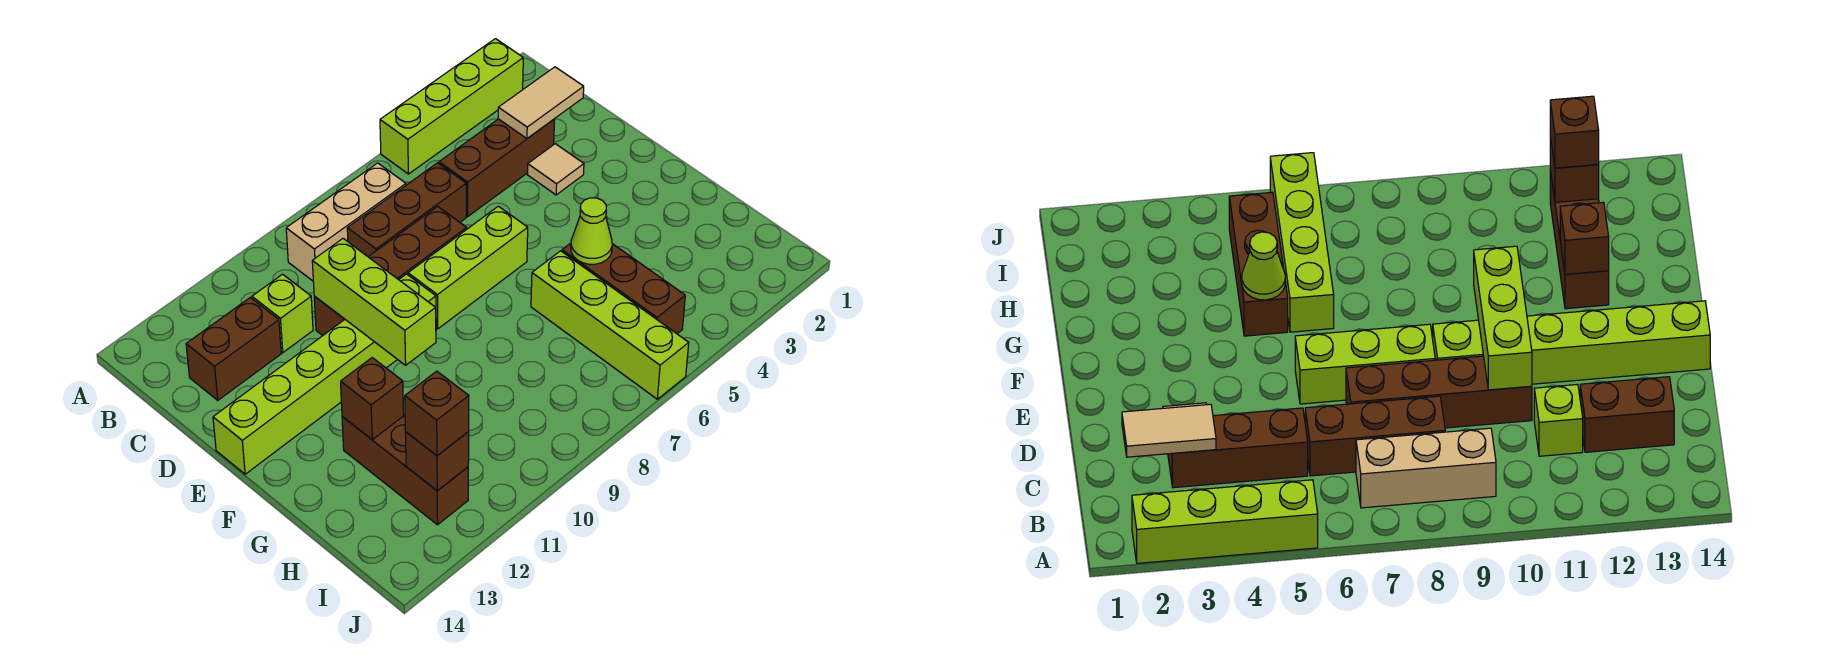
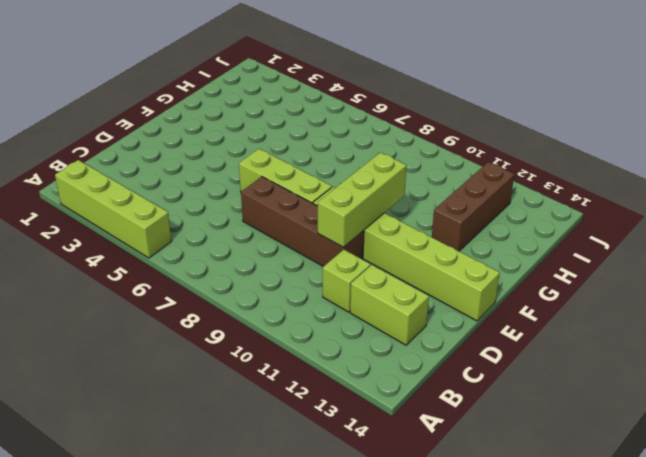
lime brick C12:C13 level 1 -> brown brick C12:C13 level 1
none -> tan brick B7:B9 level 1
none -> brown brick C3:C5 level 1
none -> brown brick C6:C8 level 1

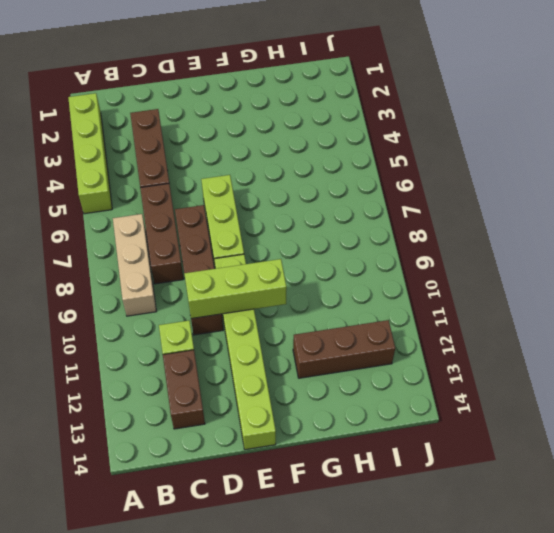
none -> tan tile D3 level 1
none -> brown brick G5:I5 level 1
none -> lime brick G6:J6 level 1

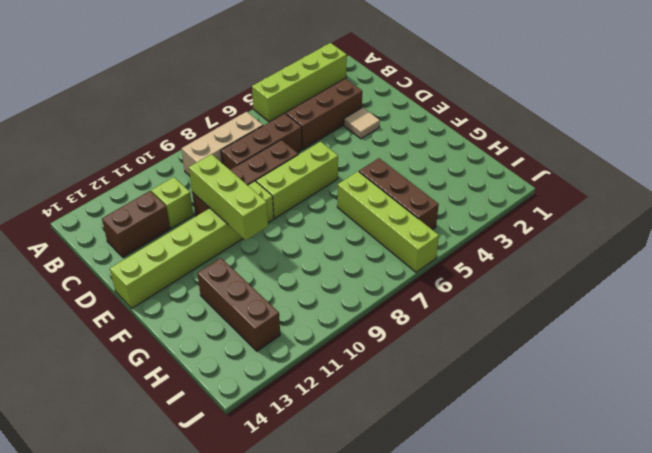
none -> tan tile C2:C3 level 2
none -> lime cone G5 level 2
none -> brown brick G12 level 2

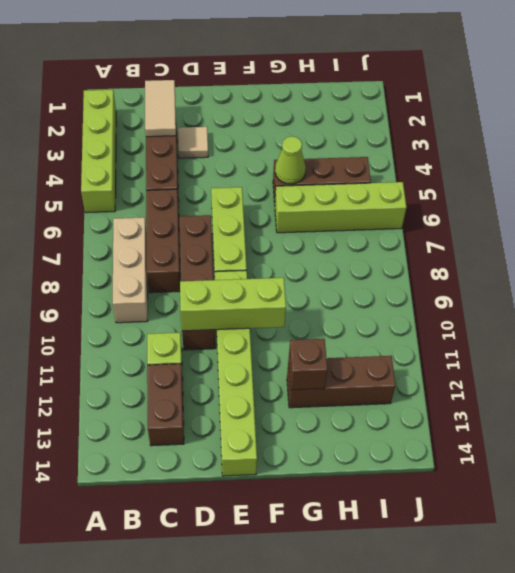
none -> brown brick I12 level 2
none -> brown brick I12 level 3

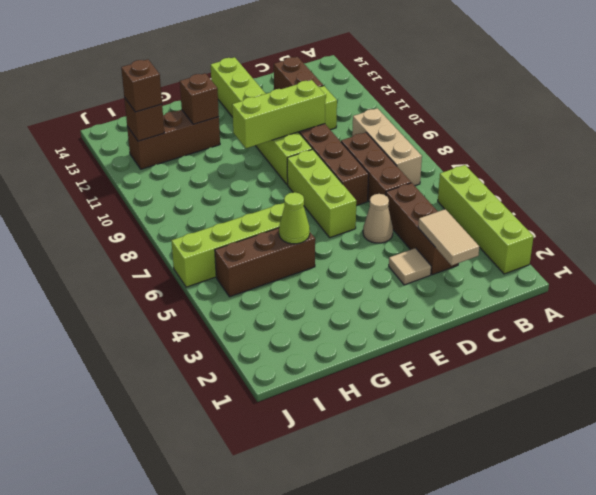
tan cone D5 level 1 -> none

